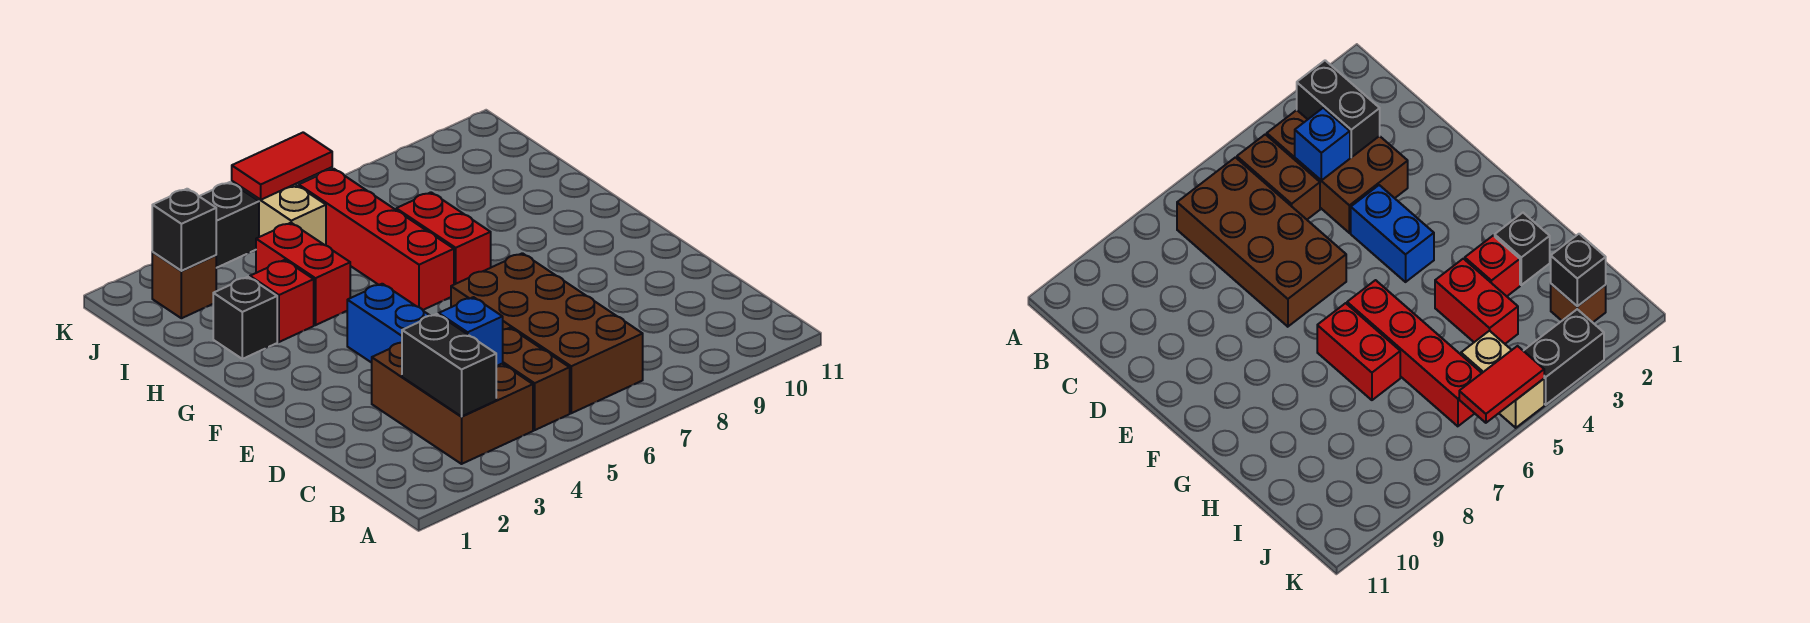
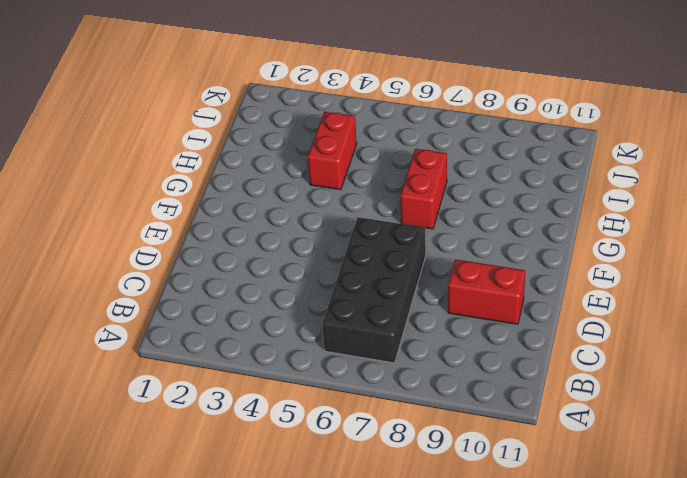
black brick B6:E7 level 1 -> brown brick B6:E7 level 1
red brick D9:D10 level 1 -> none
none -> brown brick B3:D4 level 1
none -> brown brick B5:C5 level 1
none -> blue brick E4:F4 level 1

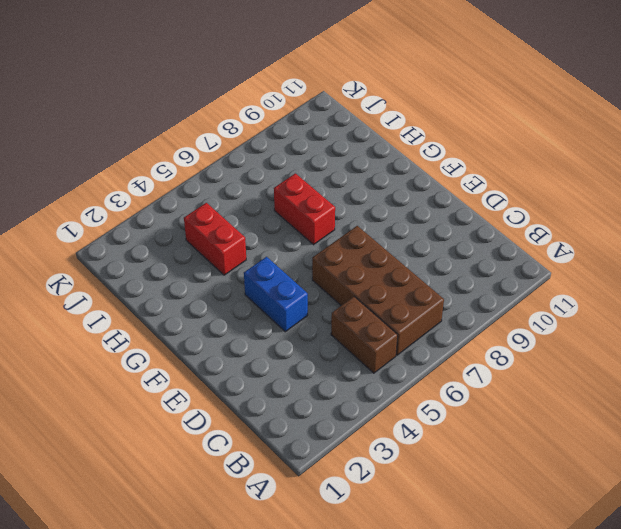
none -> brown brick B3:D4 level 1
none -> red brick G6:J6 level 1
none -> black brick H2 level 1

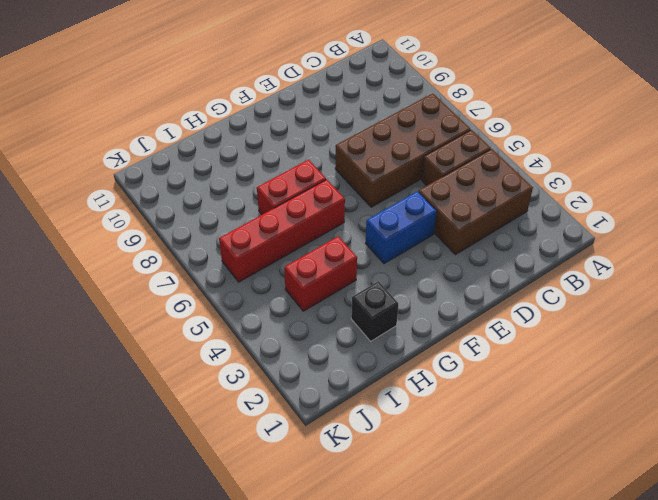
none -> red brick H3 level 1
none -> brown brick J2 level 1
none -> tan brick J5:K5 level 1

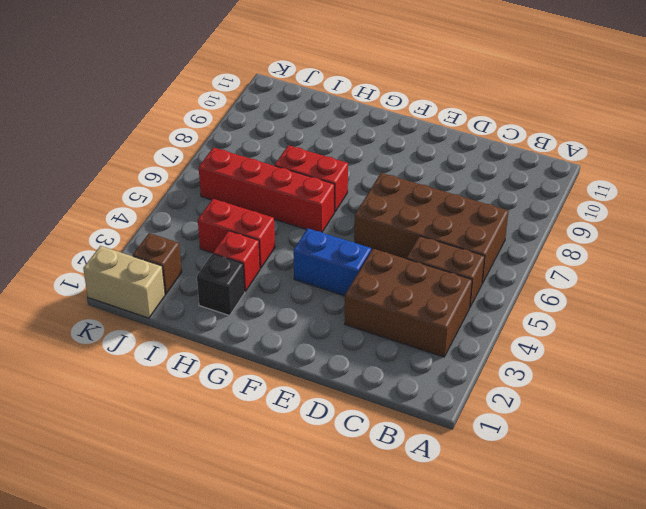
tan brick J1:K1 level 1 -> tan brick J5:K5 level 1
none -> black brick K3:K4 level 1
none -> black brick B3:C3 level 2
none -> blue brick C4 level 2

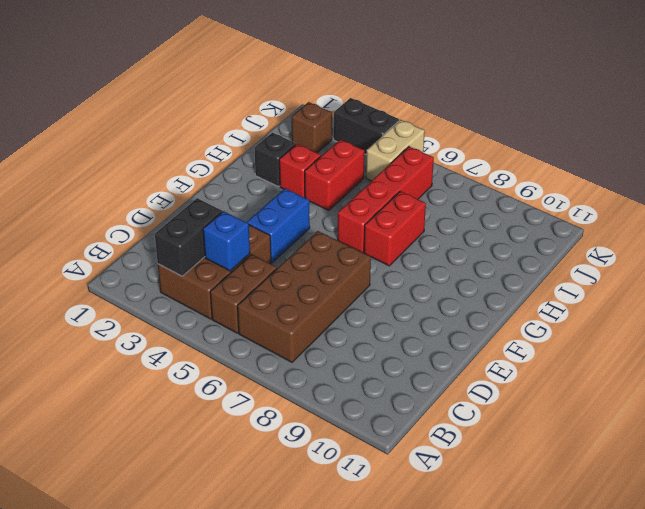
none -> black brick J2 level 2
none -> red tile K5:K6 level 2

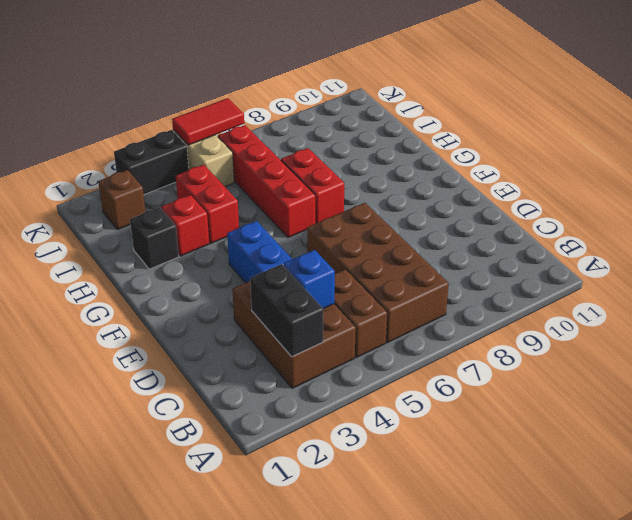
none -> black brick J2 level 2

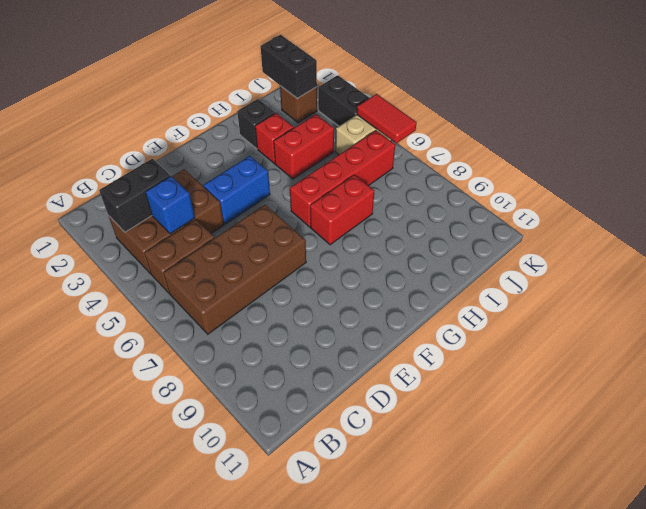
black brick J1:J2 level 2 -> black brick J2 level 2

